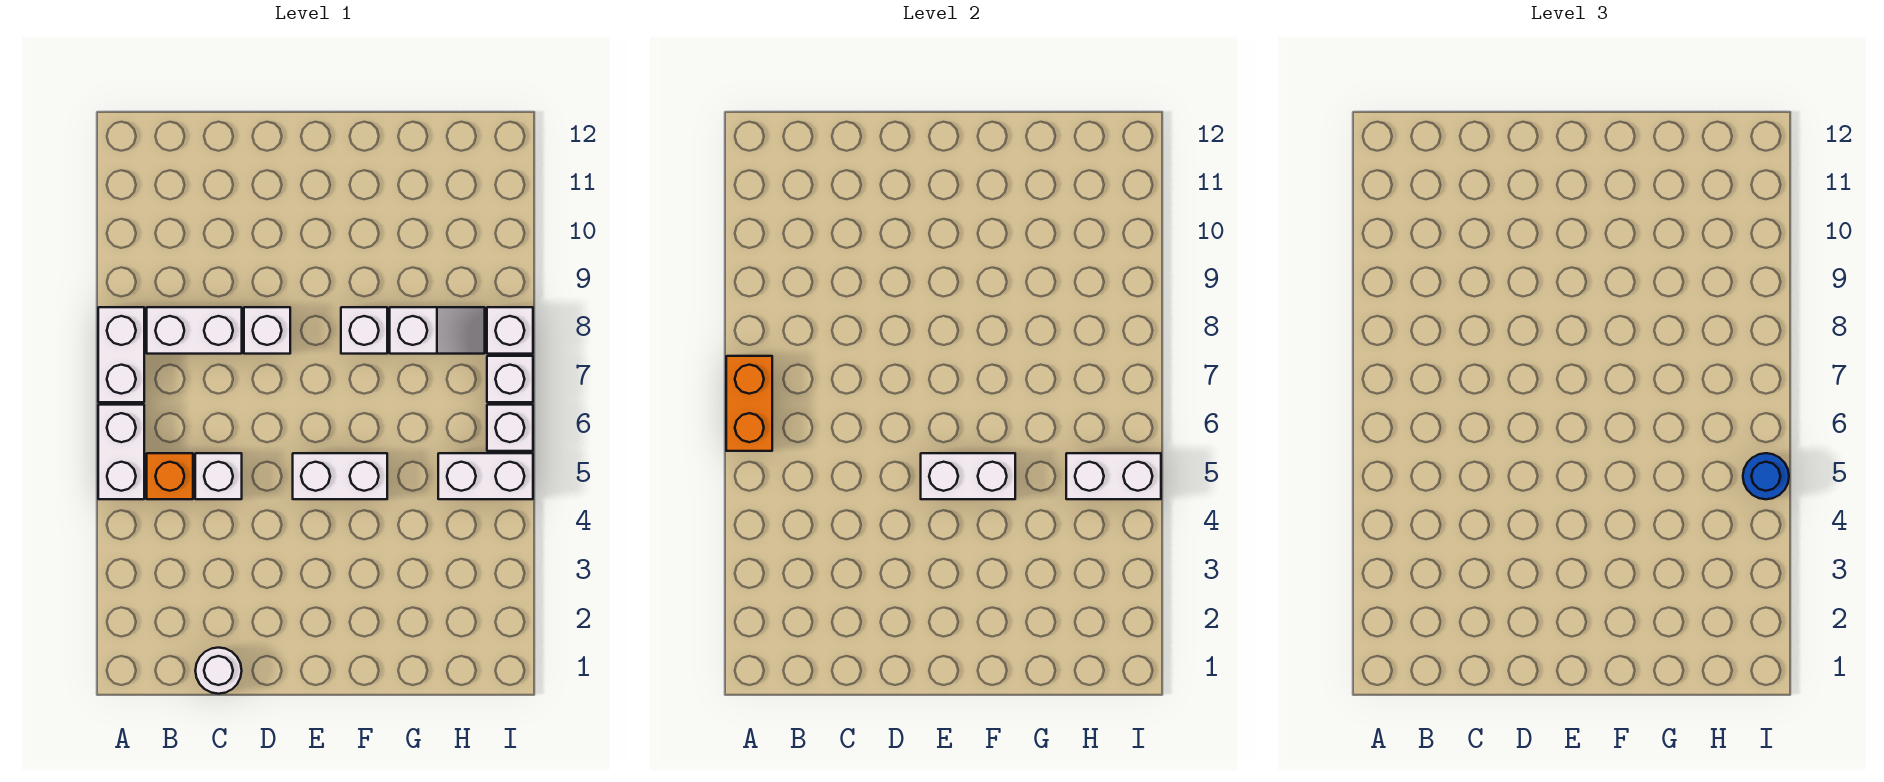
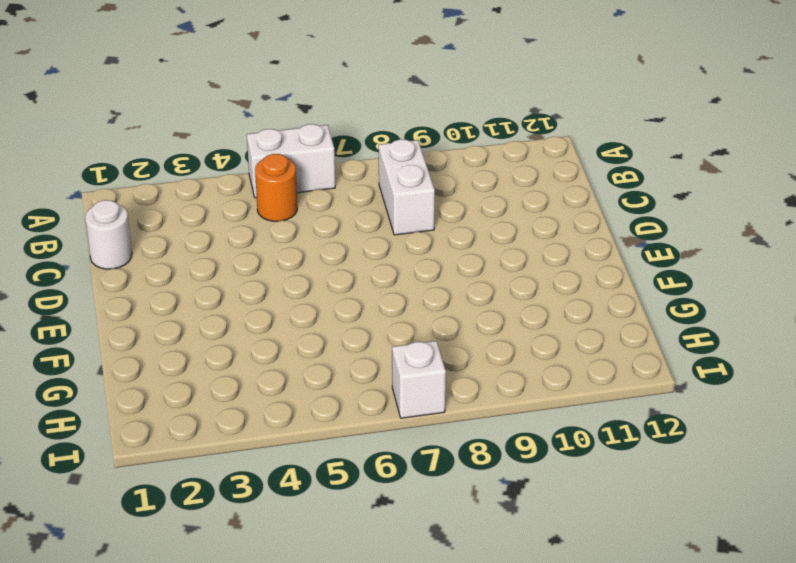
orange round brick B5 level 1 -> orange brick B5 level 1
none -> white brick A7:A8 level 1
none -> white brick C5 level 1
none -> white brick D8 level 1

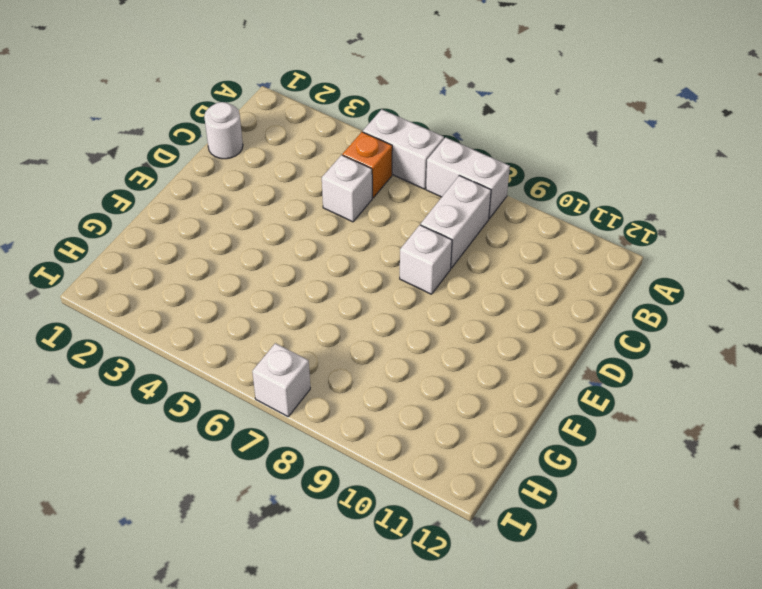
none -> white brick E5:F5 level 1
none -> white brick F8 level 1
none -> white slope G8:H8 level 1 top G

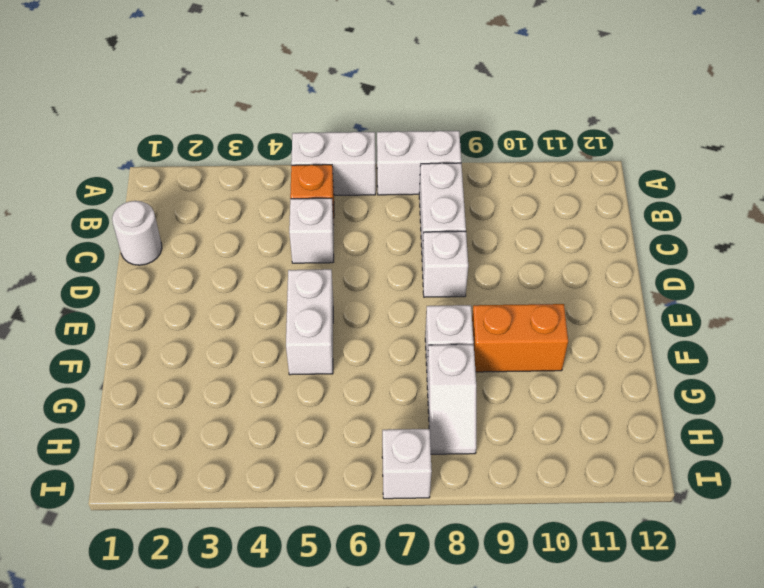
orange brick F9:F10 level 1 -> orange brick A6:A7 level 2
none -> white brick H5:I5 level 1
none -> white brick I6 level 1
none -> white brick I8 level 1

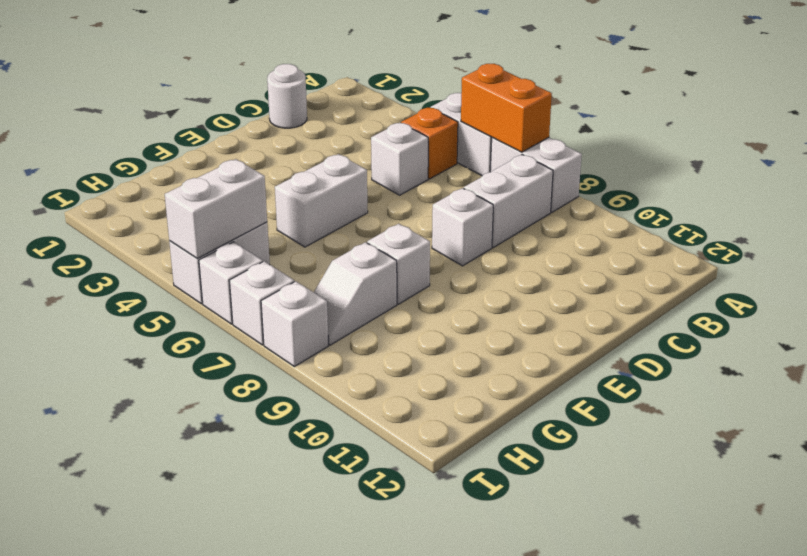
none -> white brick E5:F5 level 2
none -> blue round brick I5 level 3

